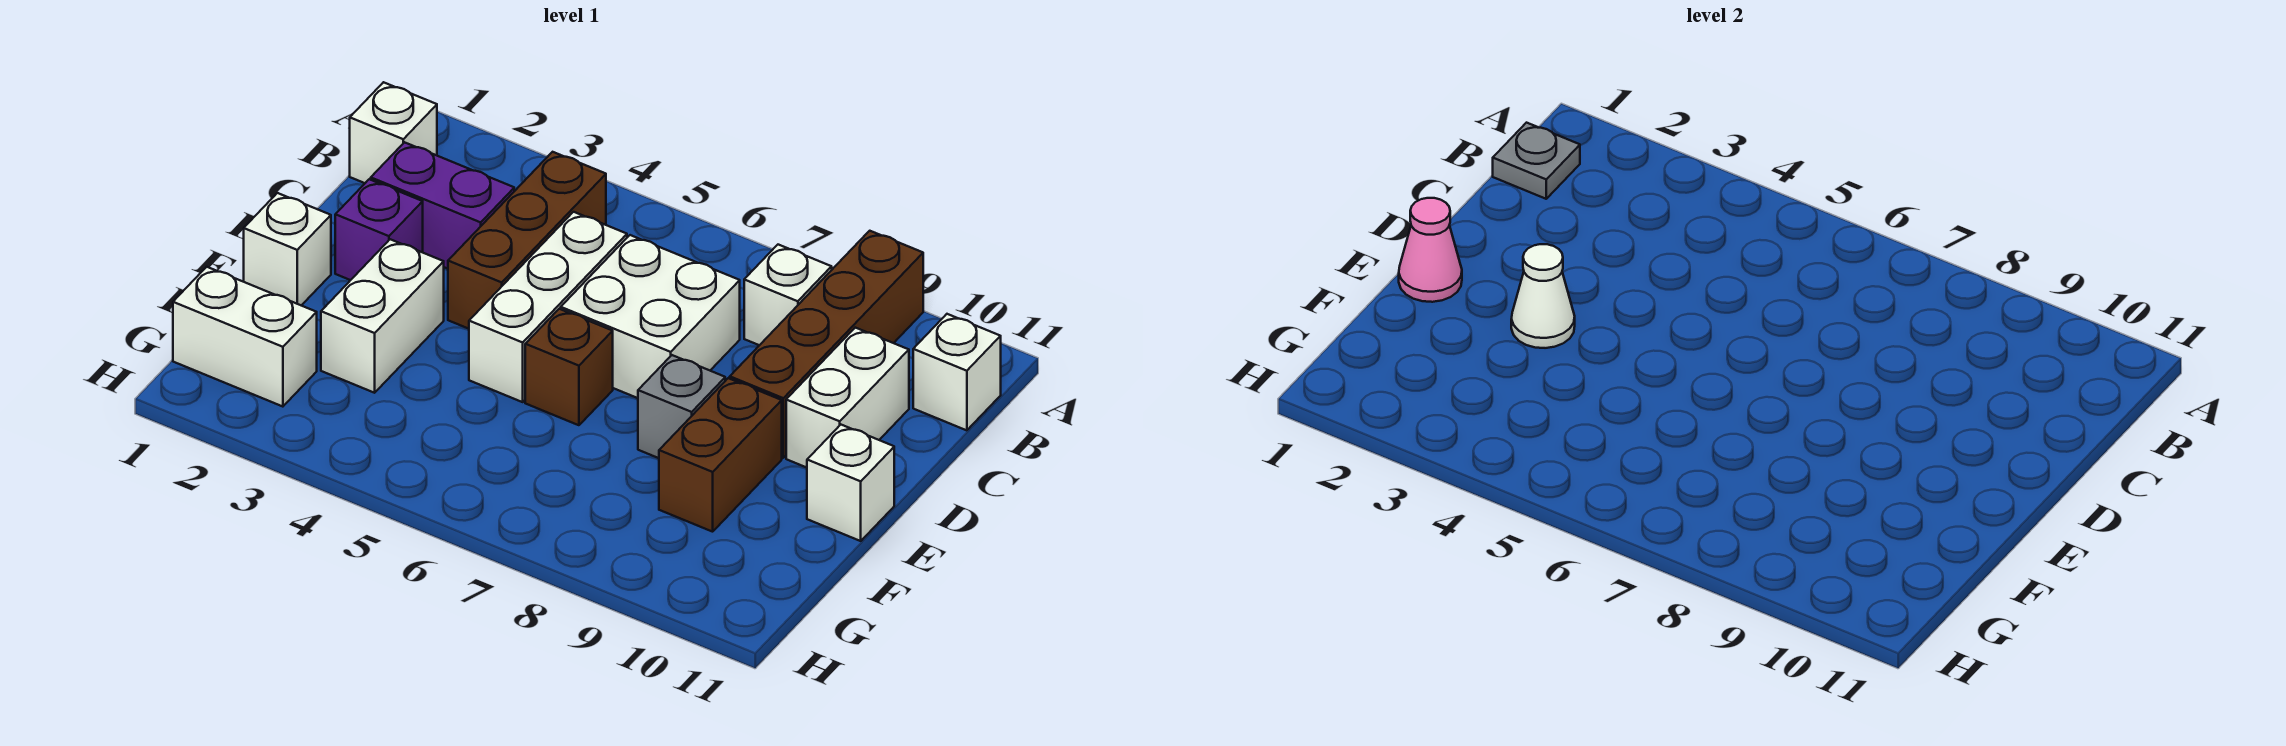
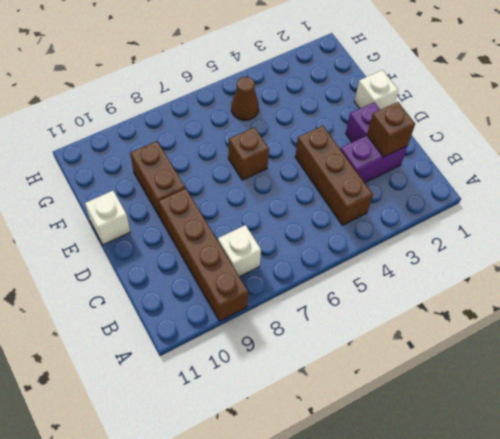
brown brick C2 level 2 -> none
brown cone G5 level 1 -> none
none -> white brick B1 level 1
none -> white brick B11 level 1
none -> white brick C5:E5 level 1

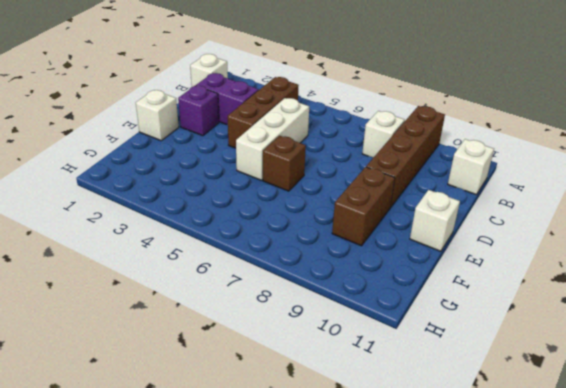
none -> white brick C6:D7 level 1
none -> white brick C10:D10 level 1
none -> white brick E3:F3 level 1

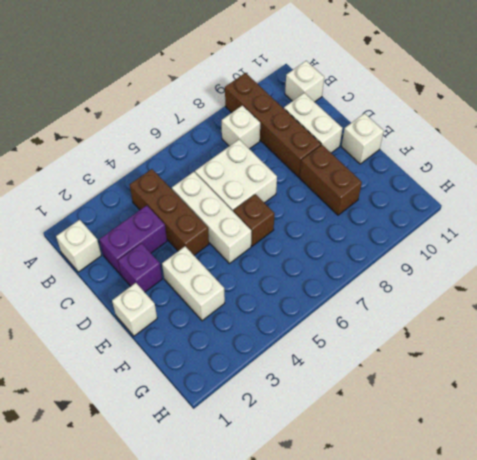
none -> grey brick E8 level 1
none -> white brick G1:G2 level 1
none -> grey plate B1 level 2

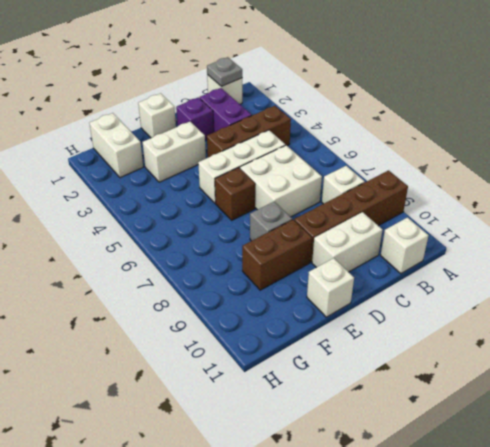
none -> pink cone E1 level 2
none -> white cone E3 level 2

